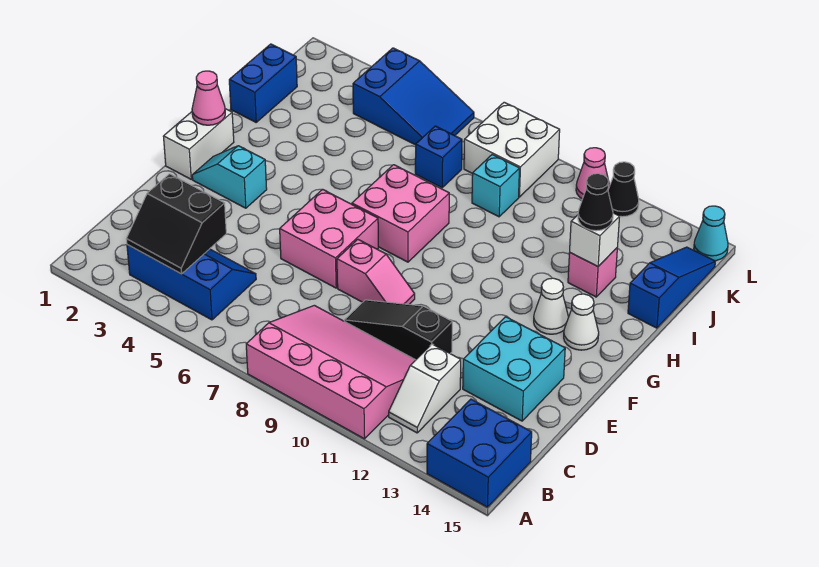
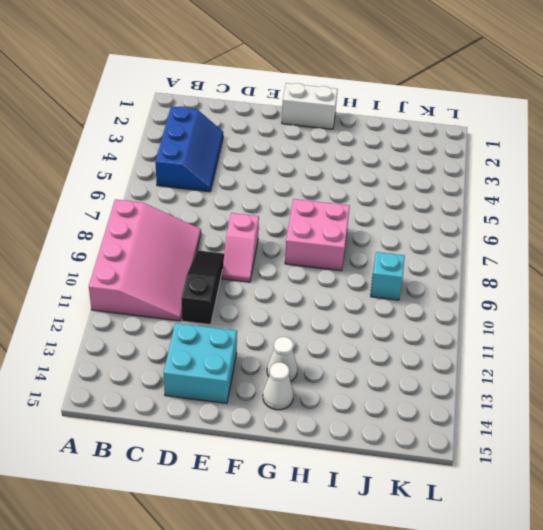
none -> blue brick A14:B15 level 1
none -> white slope B12:C12 level 1 top C
none -> pink brick E6:F7 level 1

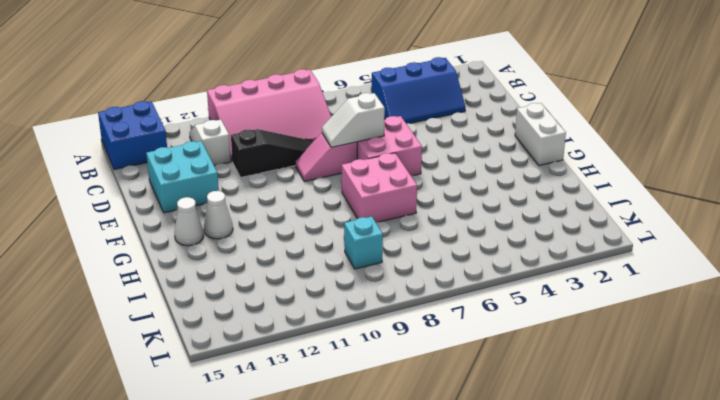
white slope E7:E8 level 2 top 7 -> none
none -> cyan slope F2:F3 level 1 top 3
none -> blue brick I1:J1 level 1
none -> pink brick I13 level 1

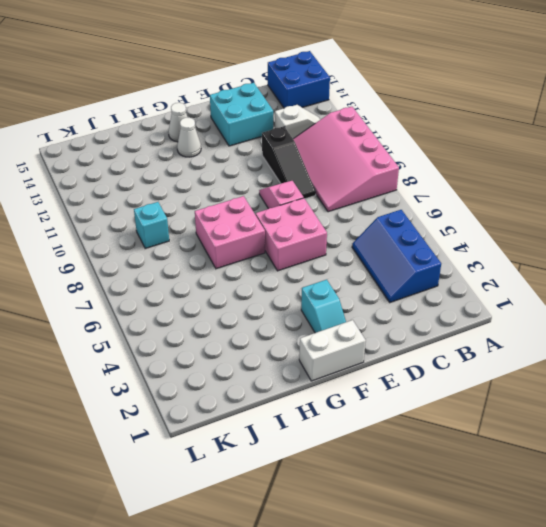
none -> blue brick I1:J1 level 1
none -> pink brick I13 level 1
none -> blue slope I15:K15 level 1 top I

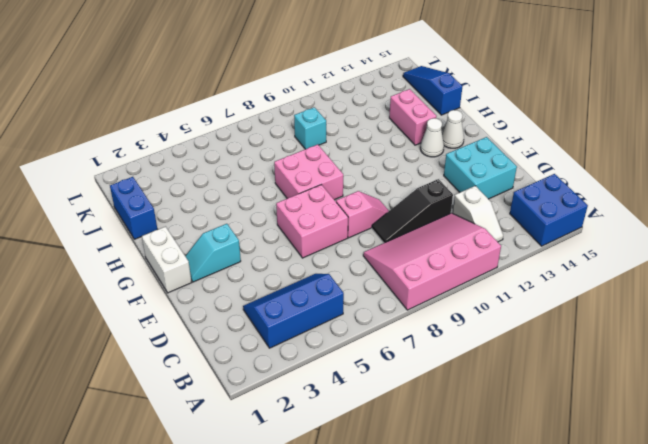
pink brick H13:I13 level 1 -> pink brick I13 level 1
none -> blue brick J7 level 1
none -> blue slope K4:L6 level 1 top 4
none -> white brick K8:L9 level 1

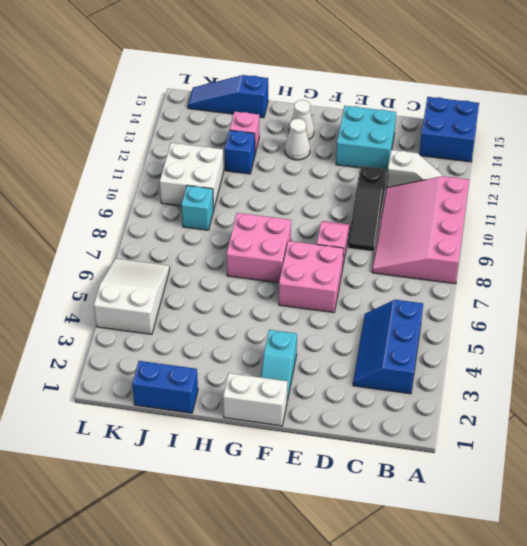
blue brick I12 level 1 -> blue brick J7 level 1
white brick J10:K11 level 1 -> white brick K8:L9 level 1
white slope K4:L6 level 1 top 4 -> blue slope K4:L6 level 1 top 4
none -> pink cone L11 level 1
none -> black cone L12 level 1
none -> cyan cone L15 level 1

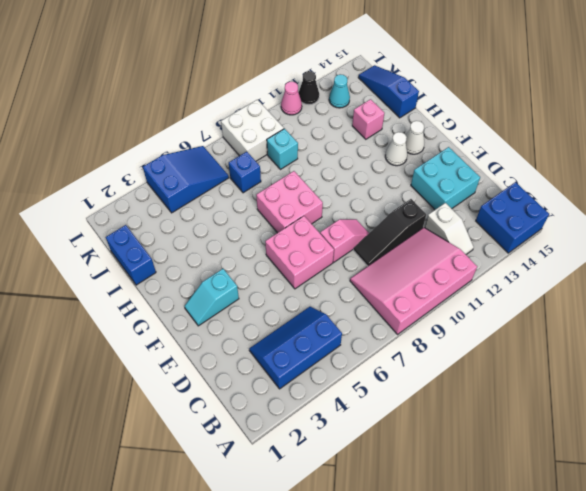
cyan cone K13 level 1 -> cyan cone L15 level 1
none -> white brick F1:G1 level 1
none -> black slope B3:C4 level 2 top C
none -> pink cone G1 level 2

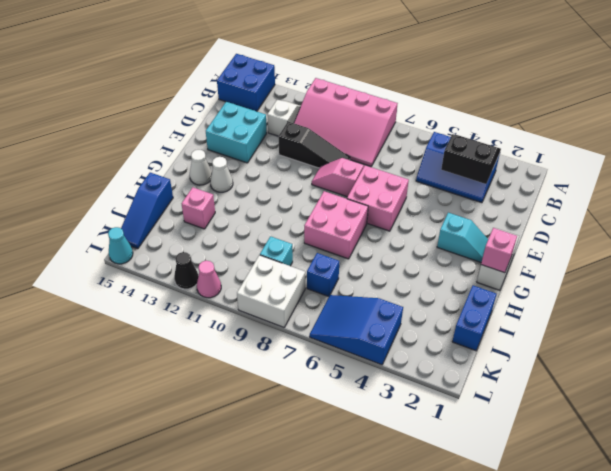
pink brick G1 level 2 -> pink cone G1 level 2
none -> white brick I13 level 2
none -> black cone I13 level 3

